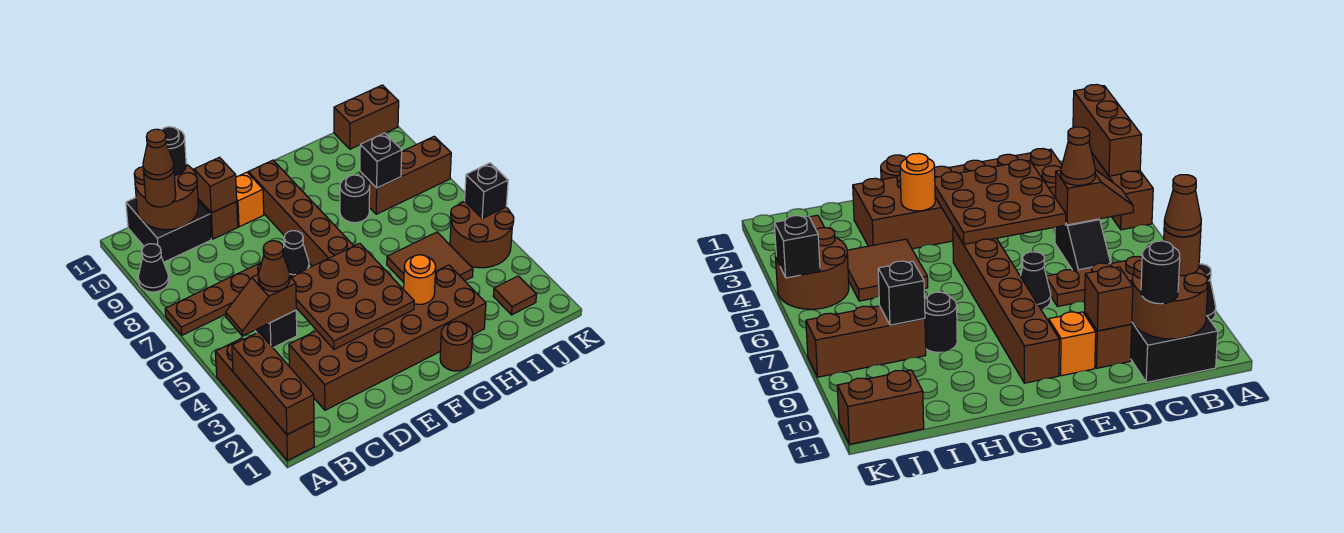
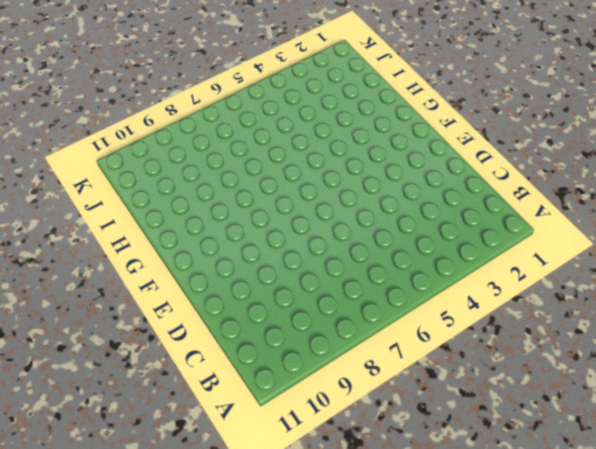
none -> brown brick A1:A4 level 1
none -> brown plate A7:D7 level 1
none -> black cone A9 level 1

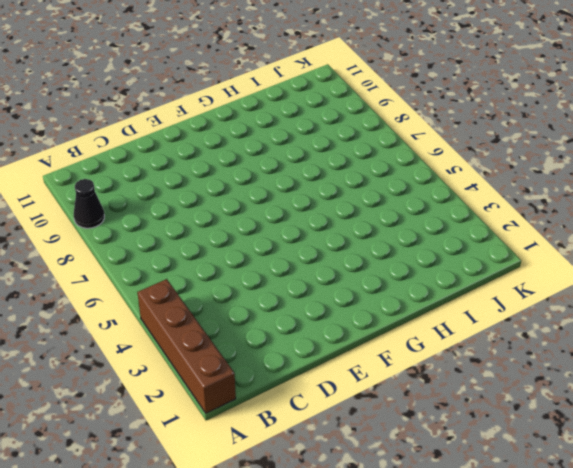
none -> brown plate A7:D7 level 1
none -> black brick B10:C11 level 1
none -> brown brick C2:H3 level 1

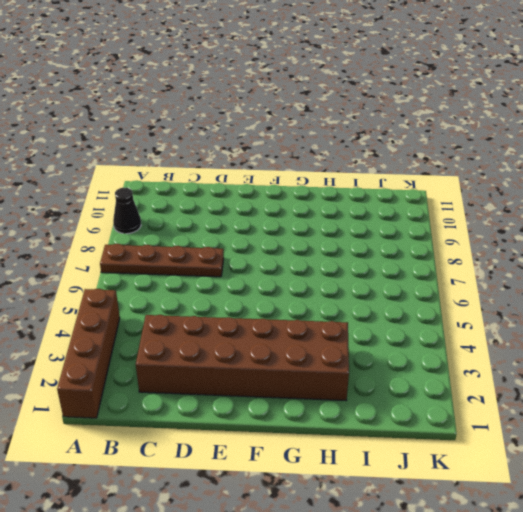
none -> black brick B10:C11 level 1
none -> black slope C5:C6 level 1 top 5
none -> brown brick D10 level 1

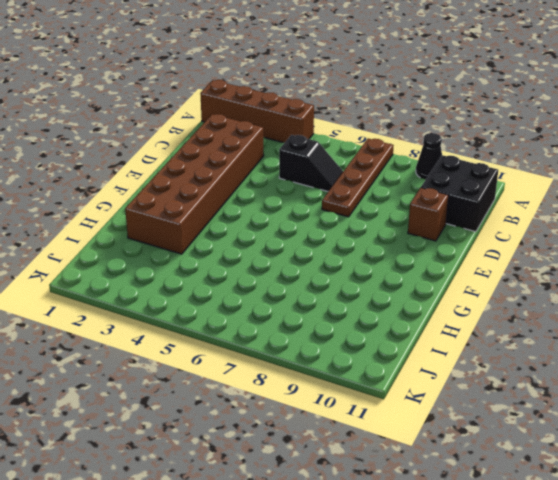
none -> black cone E7 level 1
none -> orange brick E10 level 1
none -> brown brick F5:F10 level 1

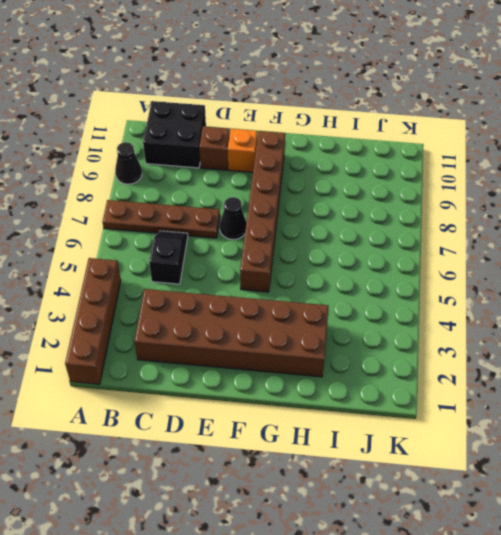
none -> brown round brick G1 level 1
none -> brown tile H4:I5 level 1
none -> black round brick H8 level 1

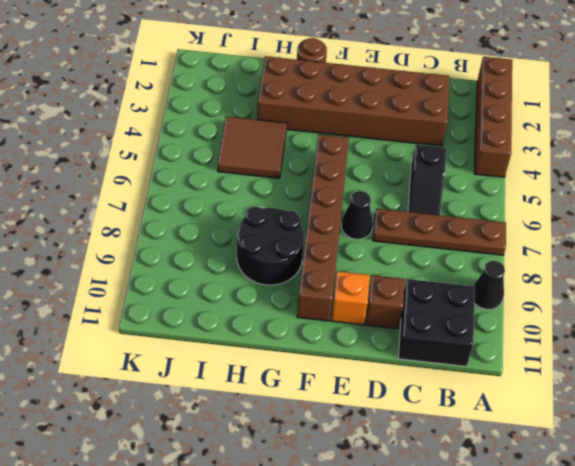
black round brick G8:H9 level 1 -> black round brick H8 level 1
none -> brown brick I8:K8 level 1
none -> brown tile J2 level 1
none -> brown round brick J4:K5 level 1

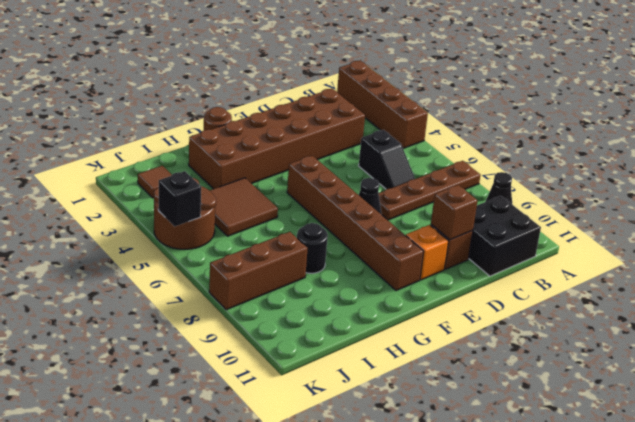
none -> brown brick J11:K11 level 1
none -> brown brick A1:A3 level 2
none -> brown slope B5:C5 level 2 top C

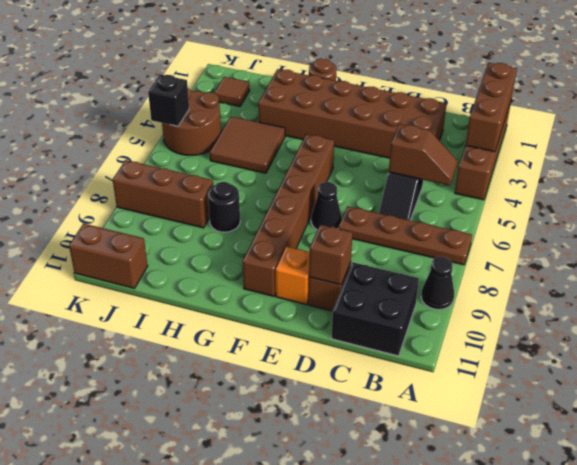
none -> brown round brick B10:C11 level 2
none -> brown plate D3:F5 level 2
none -> orange round brick G3 level 2

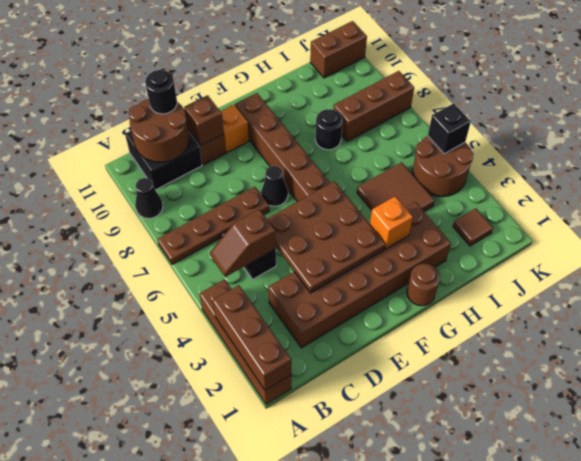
orange brick G3 level 2 -> orange round brick G3 level 2
none -> black brick I8 level 2
none -> brown round brick B10 level 3
none -> brown cone C5 level 3

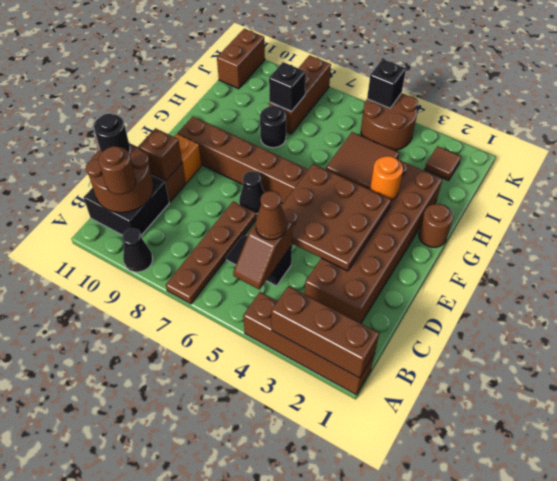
none -> brown cone B10 level 4

